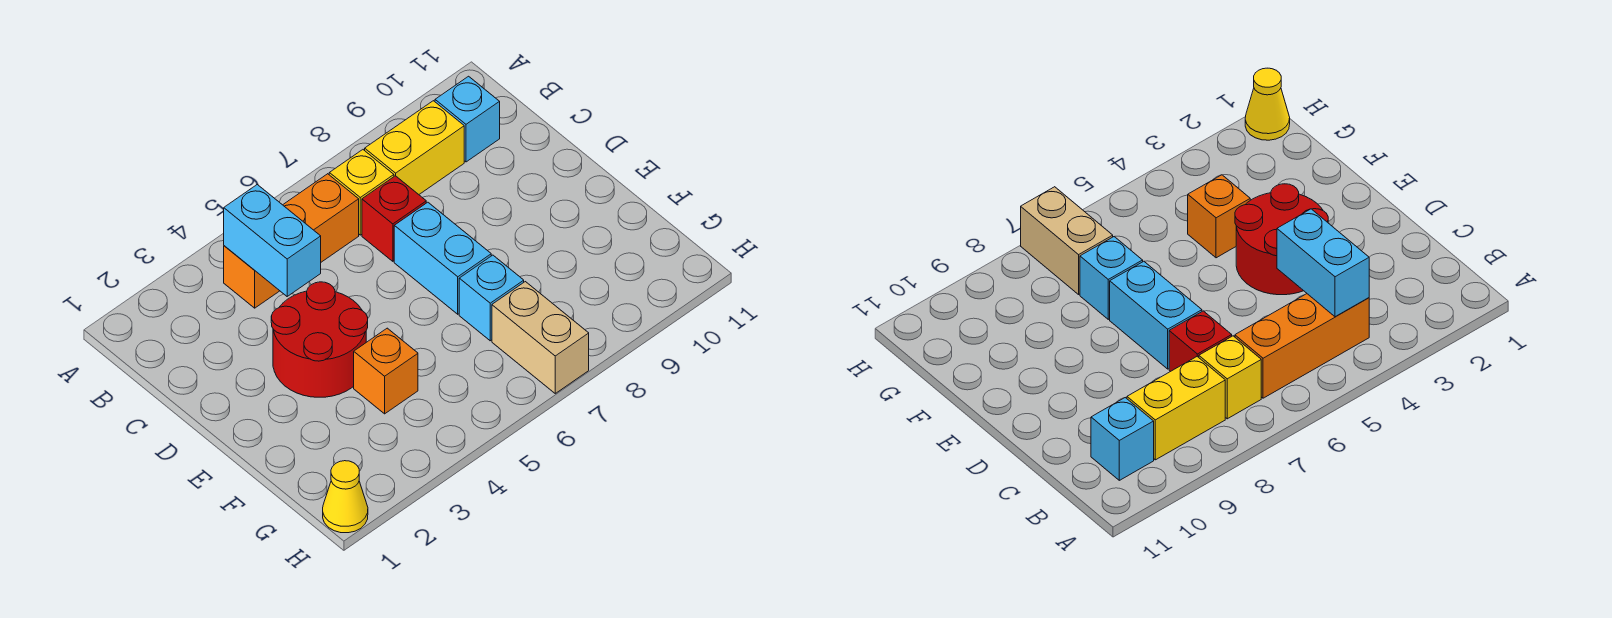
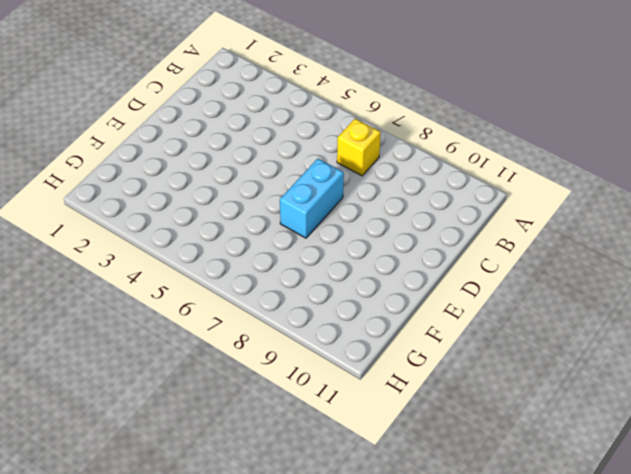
none -> orange brick B4:B6 level 1
none -> yellow brick B8:B9 level 1
none -> cyan brick B10 level 1

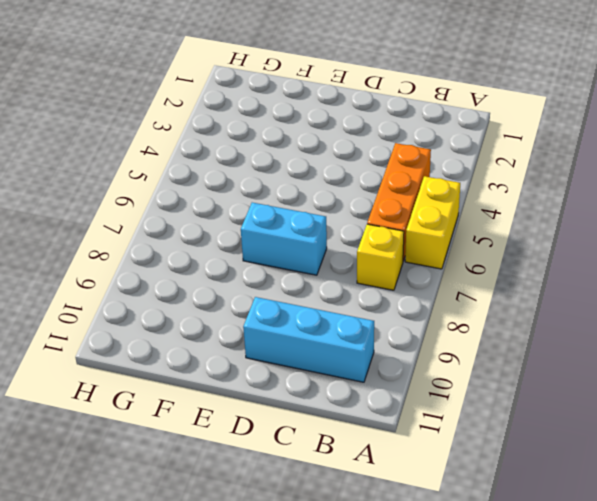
yellow brick A5:A6 level 1 -> yellow brick B8:B9 level 1
cyan brick B10:D10 level 1 -> cyan brick B10 level 1
none -> red brick C7 level 1
none -> red round brick D3:E4 level 1
none -> orange brick F4 level 1

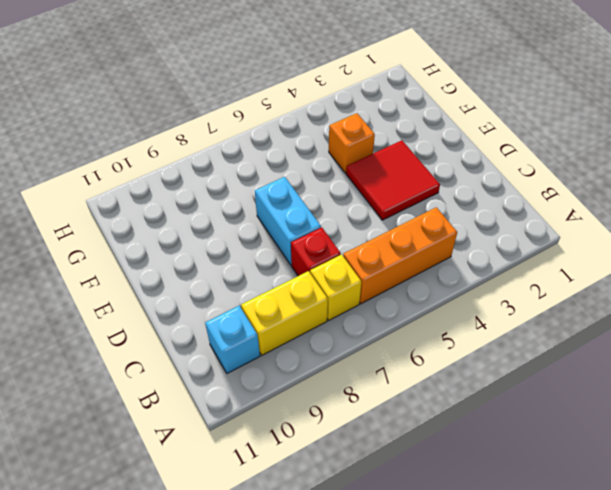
red tile D3:E4 level 1 -> red round brick D3:E4 level 1
none -> cyan brick F7 level 1
none -> tan brick G7:H7 level 1
none -> yellow cone H1 level 1

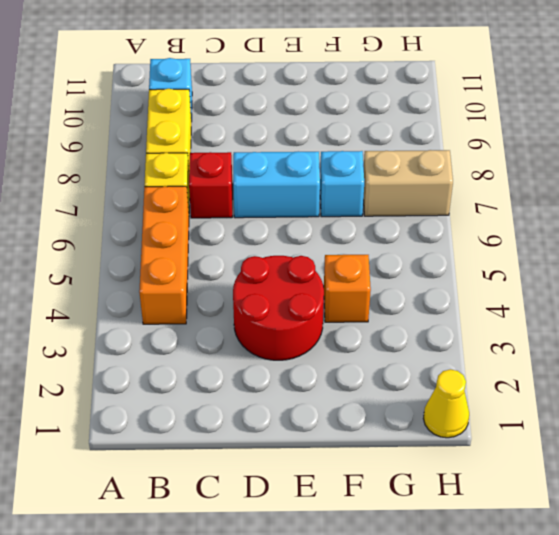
none -> cyan brick B4:C4 level 2

